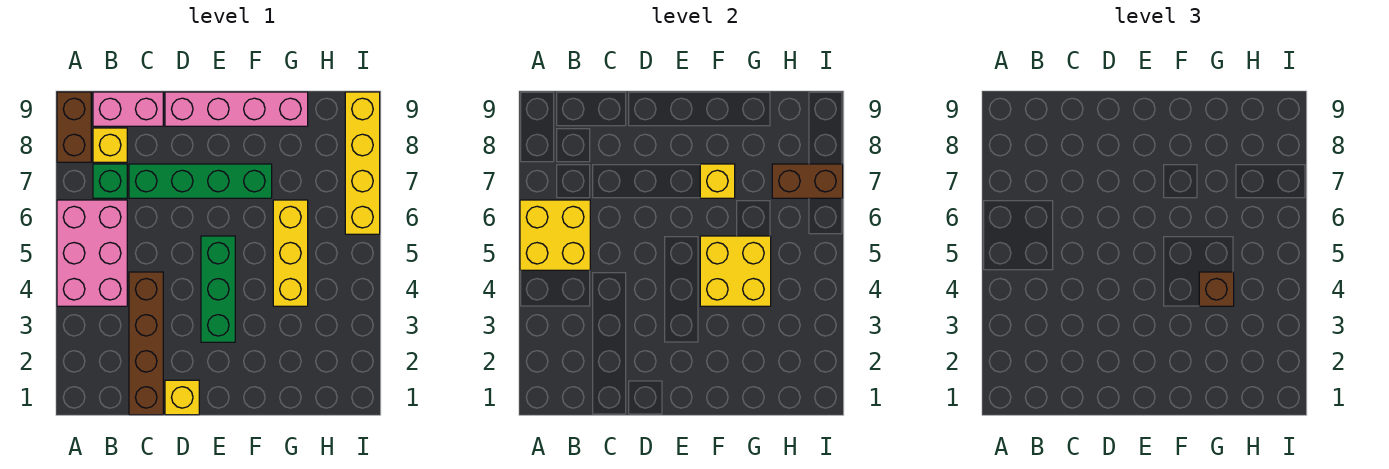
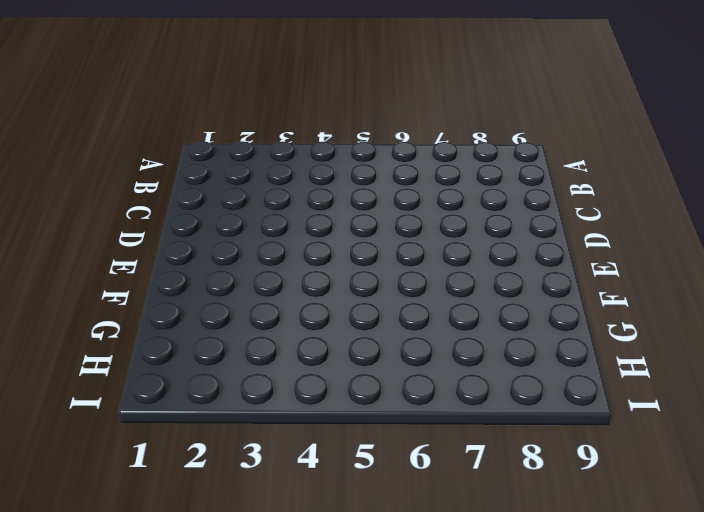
none -> pink brick A4:B6 level 1
none -> brown brick A8:A9 level 1
none -> green brick B7 level 1

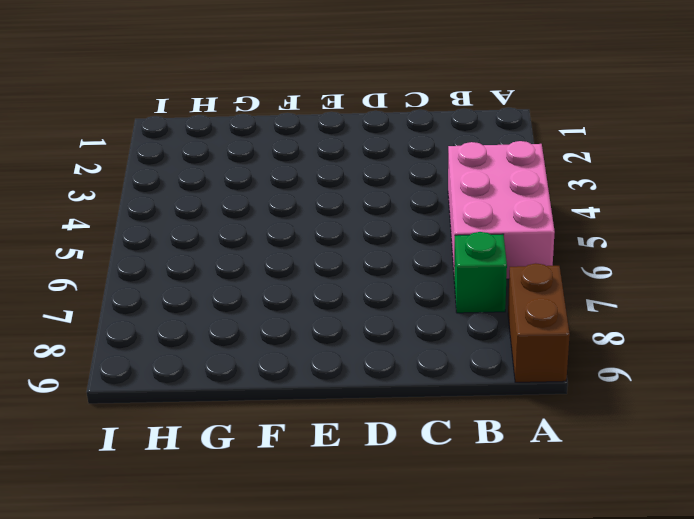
none -> yellow brick B8 level 1
none -> pink brick B9:C9 level 1
none -> brown brick C1:C4 level 1

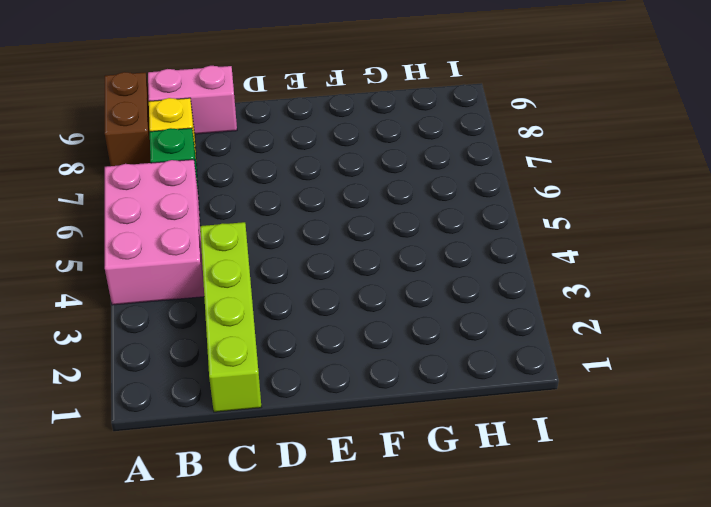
lime brick C1:C4 level 1 -> brown brick C1:C4 level 1
none -> green brick C7:F7 level 1
none -> yellow brick D1 level 1
none -> pink brick D9:G9 level 1

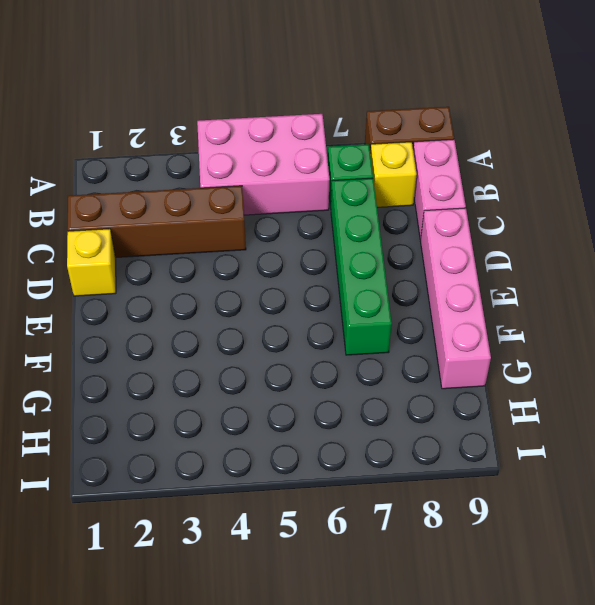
none -> green brick E3:E5 level 1
none -> yellow brick G4:G6 level 1
none -> yellow brick I6:I9 level 1

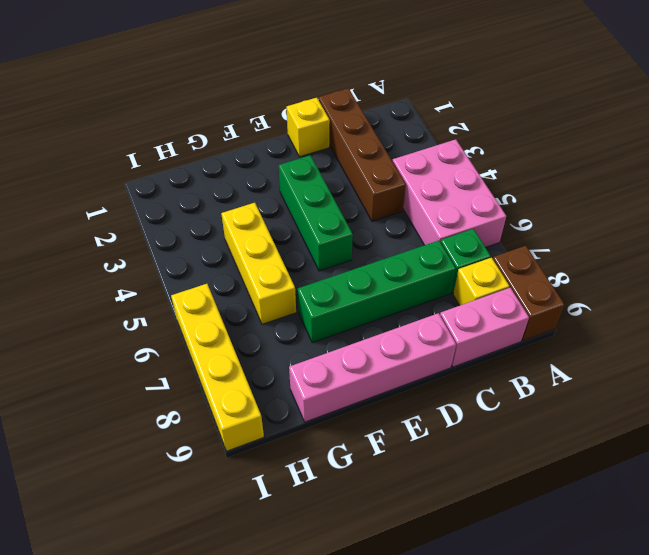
none -> yellow brick A5:B6 level 2
none -> yellow brick F4:G5 level 2
none -> yellow brick F7 level 2

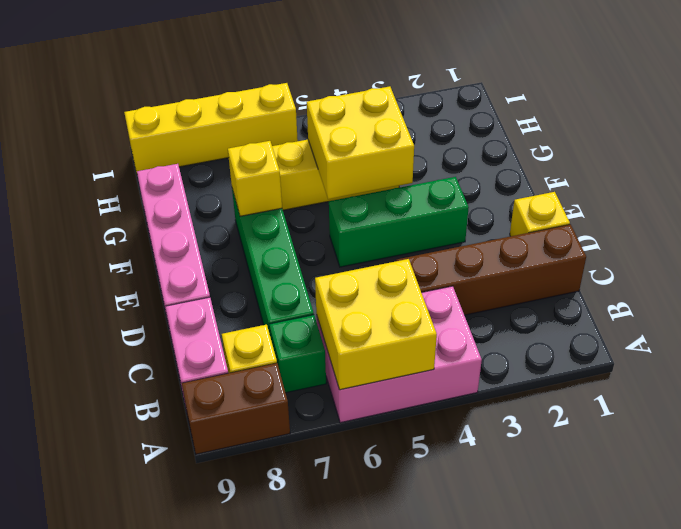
none -> brown brick H7:I7 level 2
none -> brown brick G4 level 3

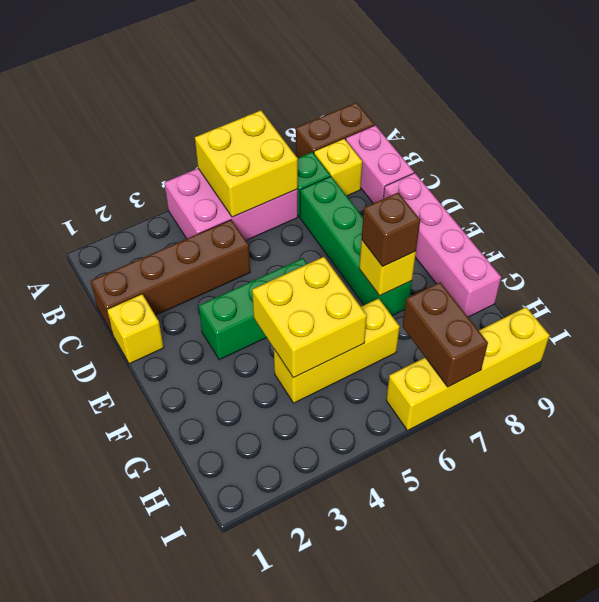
brown brick F7 level 3 -> brown brick G4 level 3

